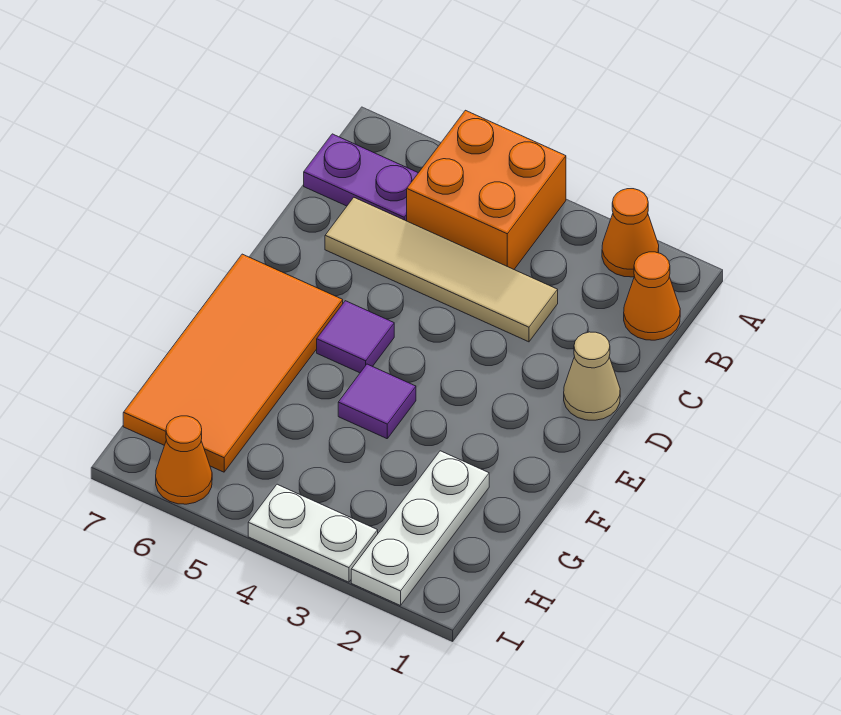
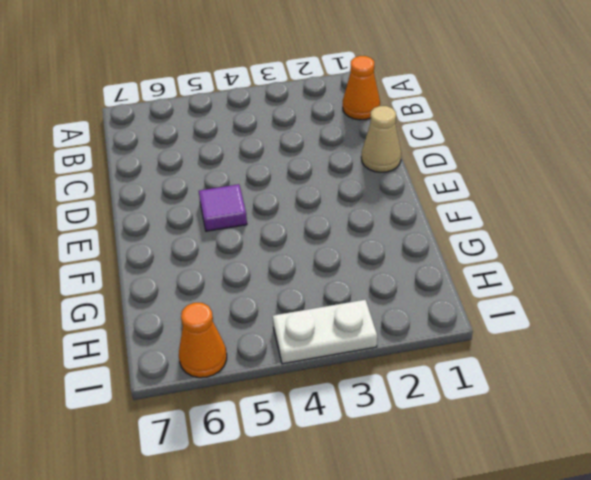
none -> orange cone A2 level 1
none -> orange brick A4:B5 level 1
none -> purple plate B6:B7 level 1

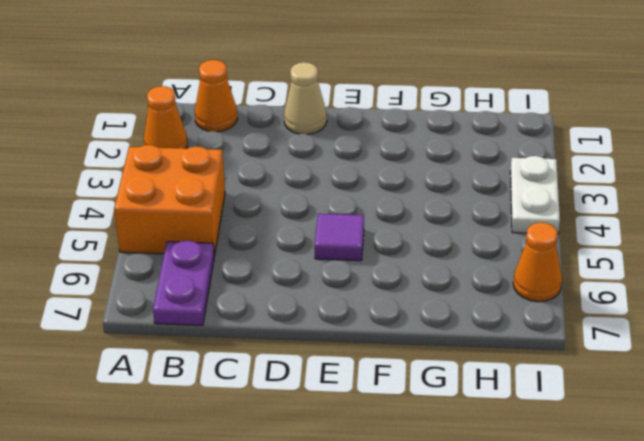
none -> tan tile C3:C6 level 1
none -> orange tile E6:H7 level 1
none -> purple tile F4 level 1

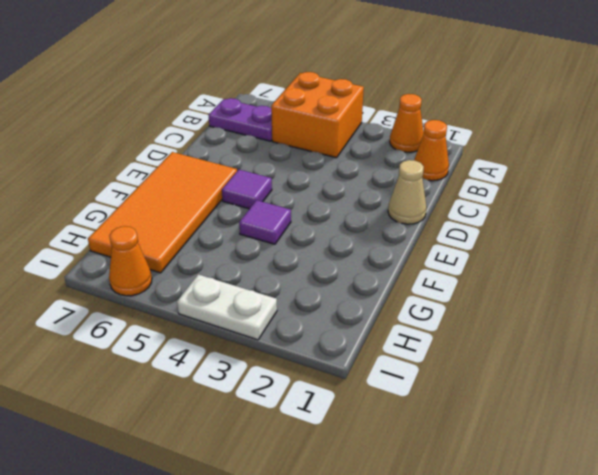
none -> tan tile C3:C6 level 1
none -> white plate G2:I2 level 1

